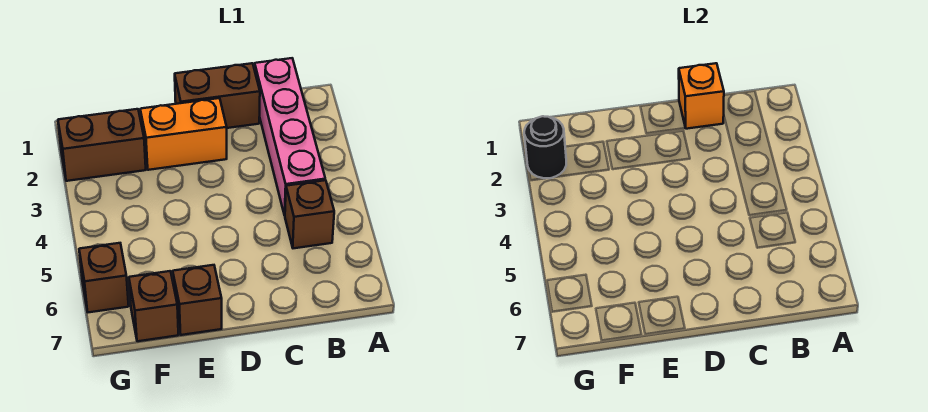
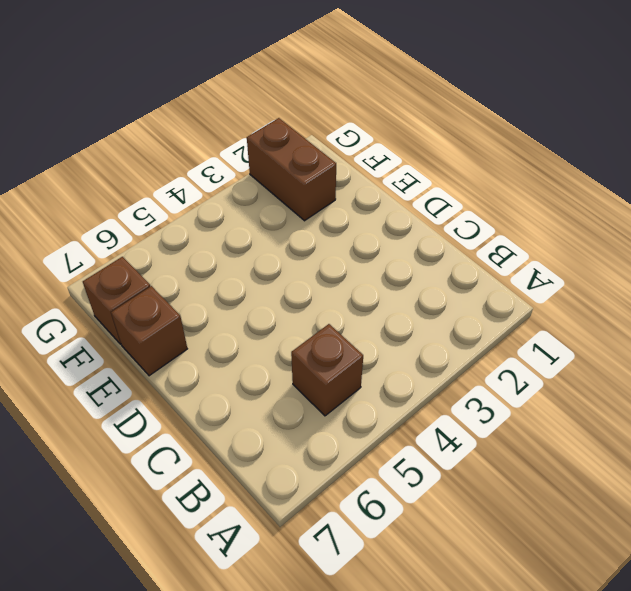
none -> pink brick B1:B4 level 1
none -> brown brick C1:D1 level 1

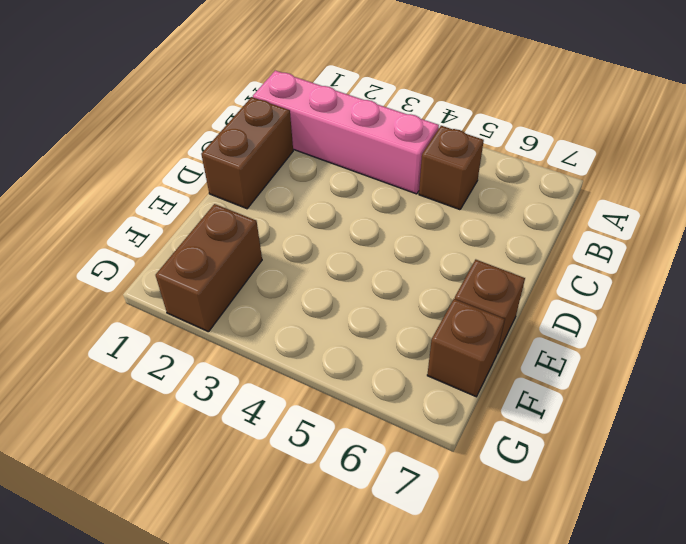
none -> orange brick D2:E2 level 1
none -> brown brick G6 level 1

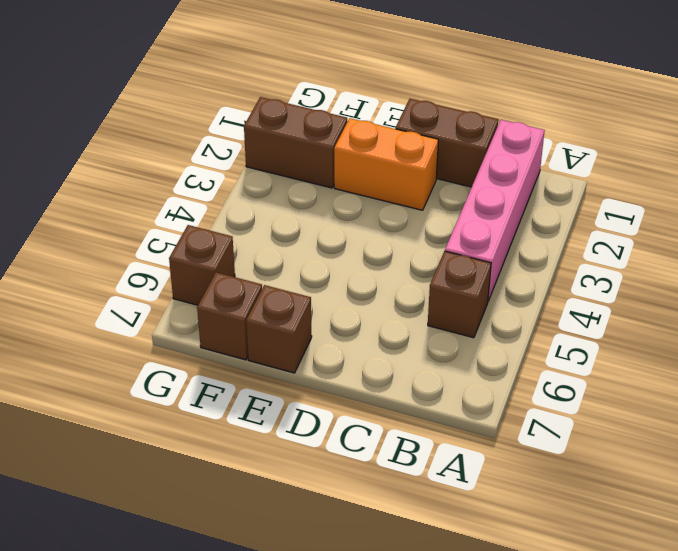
none -> orange brick C1 level 2
none -> black round brick G2 level 2

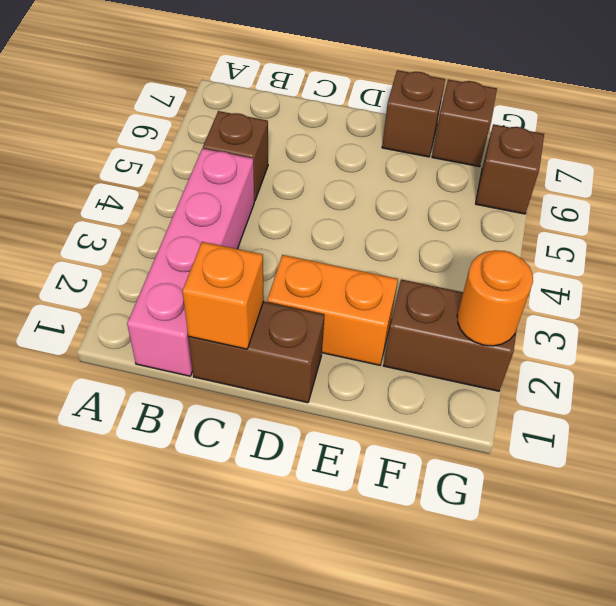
orange round brick G2 level 2 -> black round brick G2 level 2

